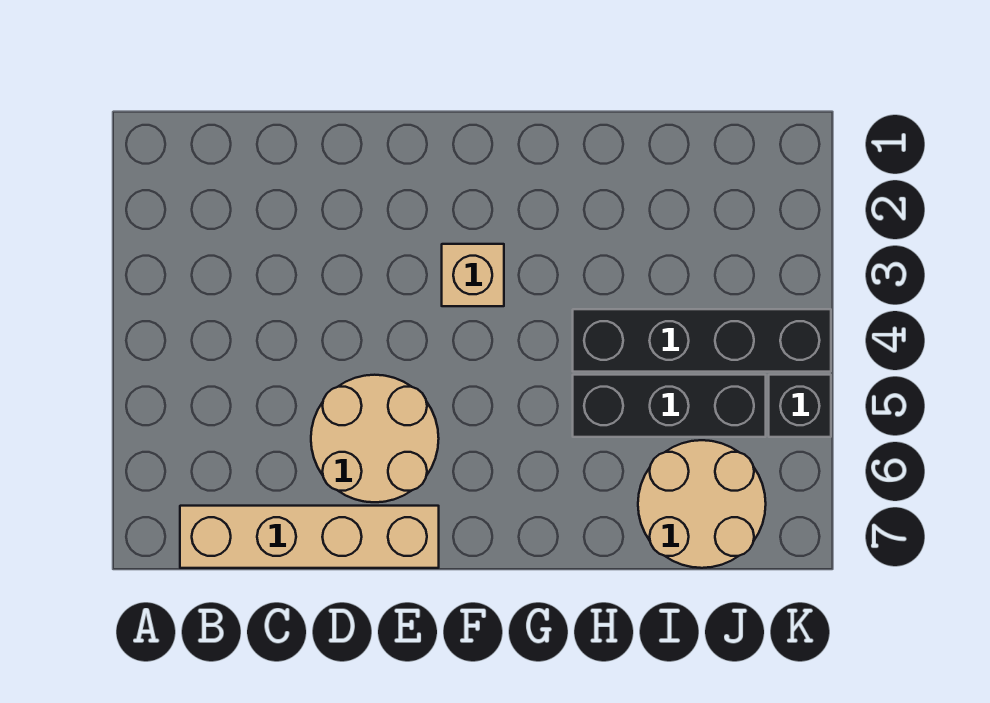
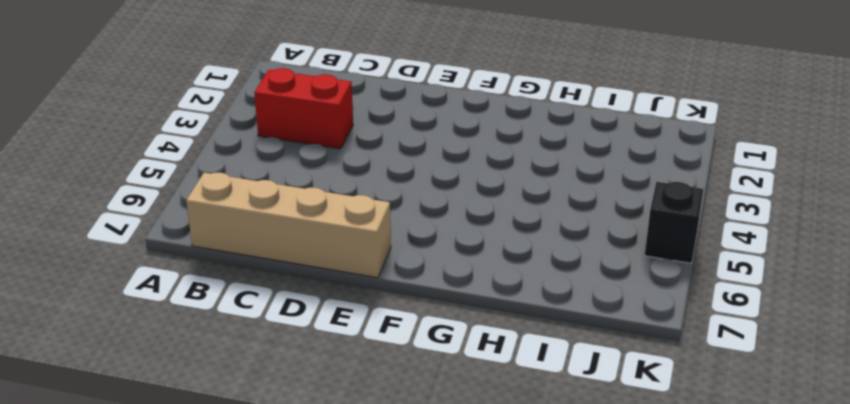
red brick B3:C3 level 1 -> none
none -> tan round brick D5:E6 level 1
none -> tan brick F3 level 1

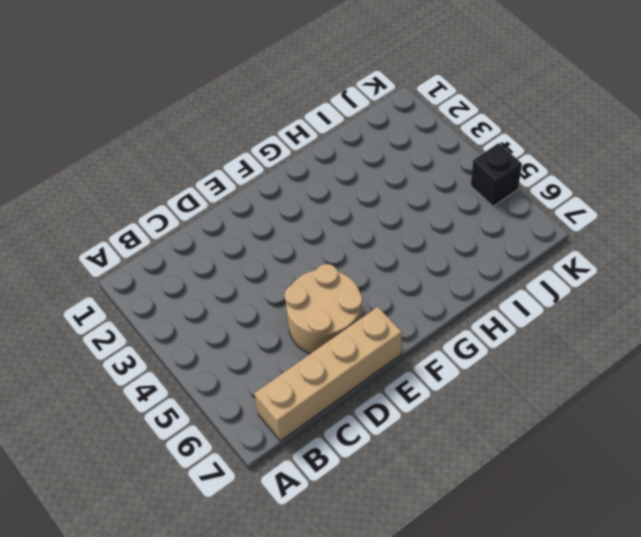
none -> tan brick F3 level 1
none -> black brick H4:K4 level 1

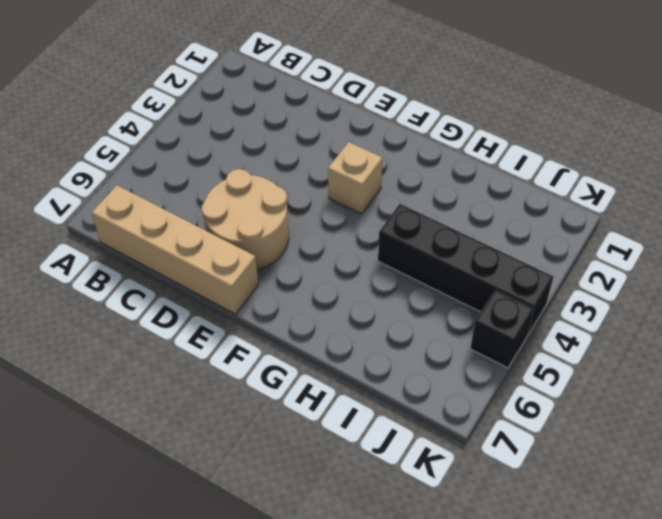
none -> black brick H5:J5 level 1
none -> tan round brick I6:J7 level 1

